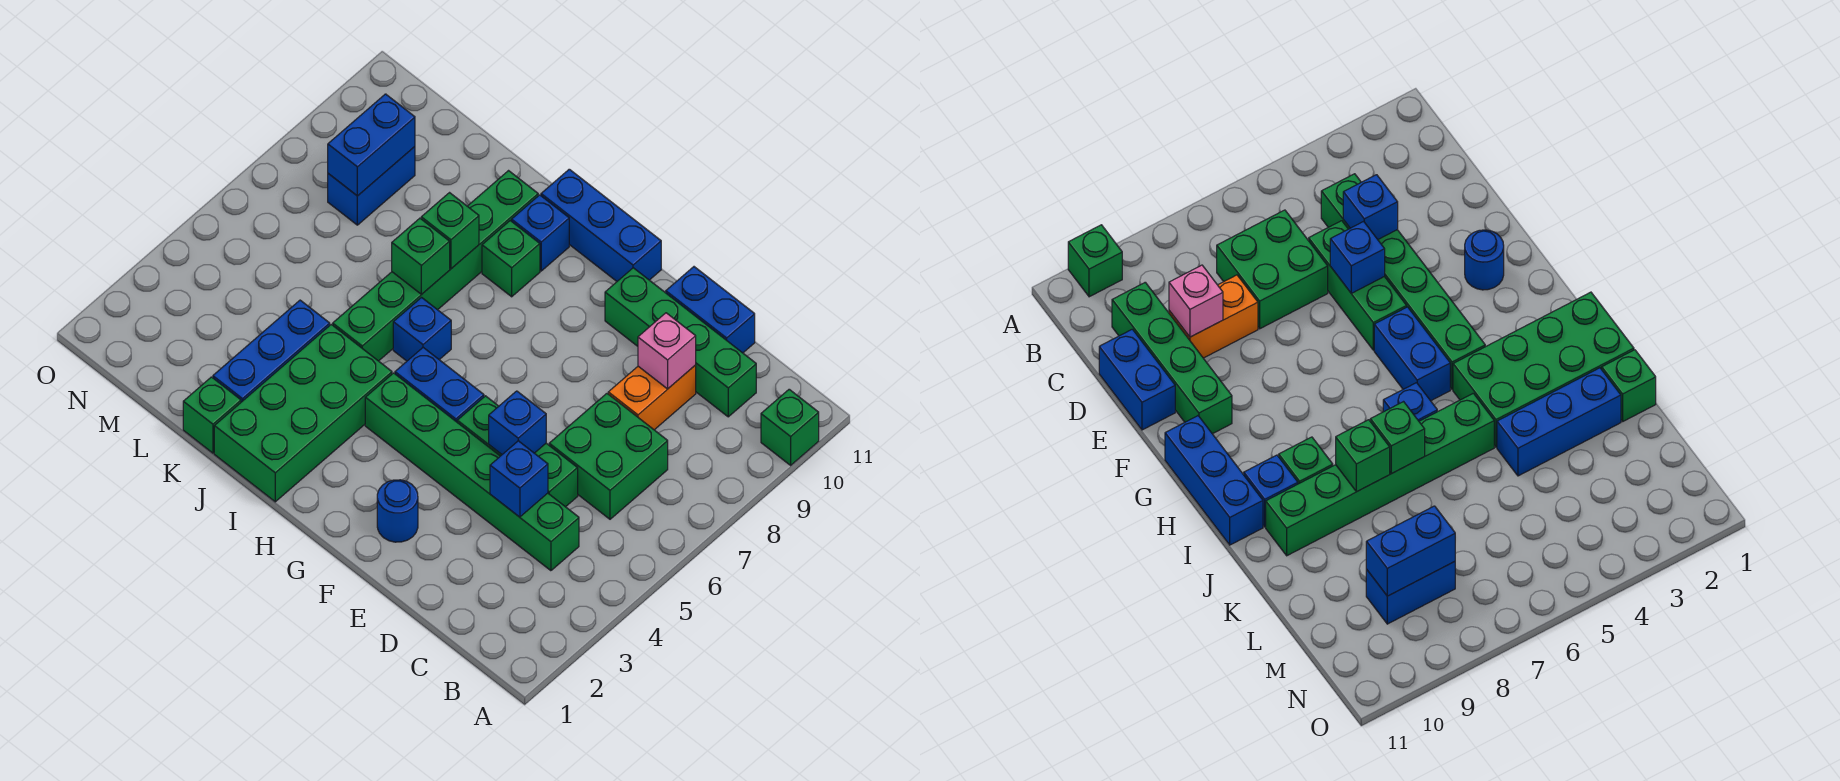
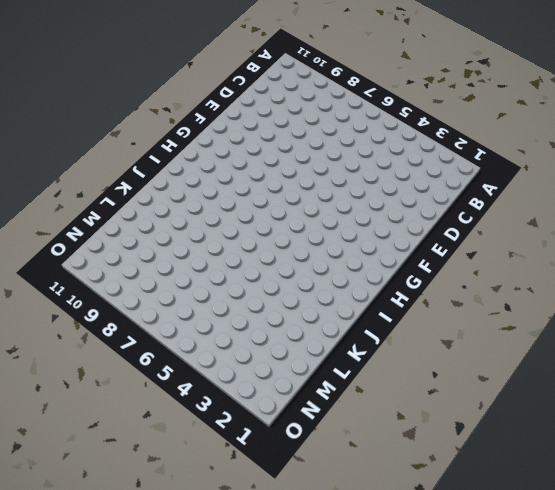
none -> green brick A10 level 1
none -> green brick C4:H4 level 1
none -> green brick C6:D7 level 1

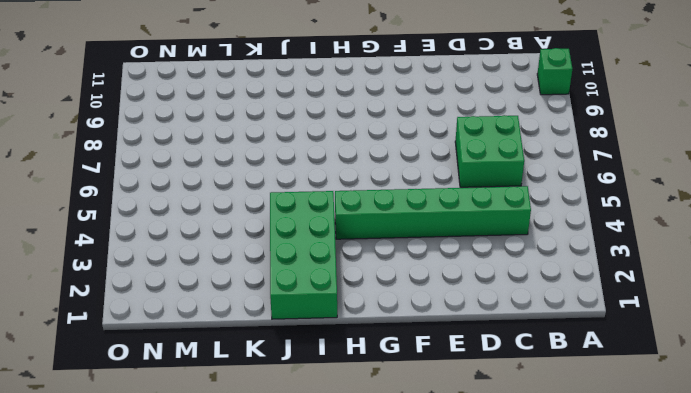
none -> green brick C10:F10 level 1
none -> green brick D5:F5 level 1
none -> orange brick D8:D9 level 1

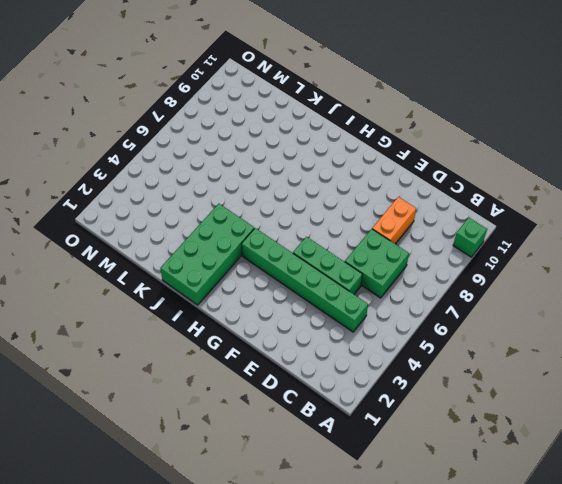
none -> green brick C10:F10 level 1
none -> blue brick D11:E11 level 1
none -> blue round brick F2 level 1

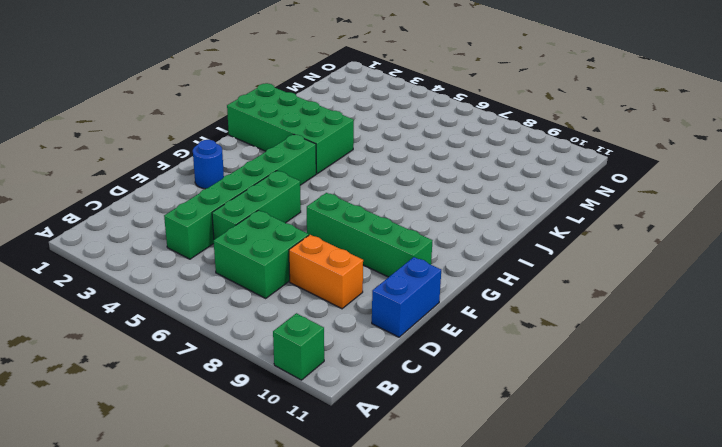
green brick F7:F10 level 1 -> green brick C10:F10 level 1
none -> blue brick G5:H5 level 1
none -> blue brick G11:I11 level 1
none -> blue brick I6 level 1

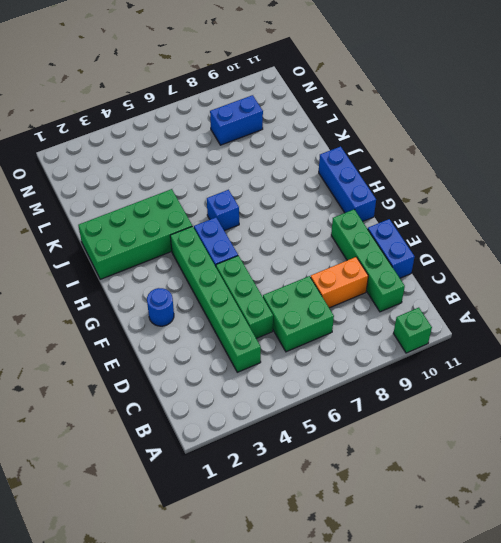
none -> green brick I9 level 1
none -> blue brick I10 level 1
none -> green brick J5:J10 level 1

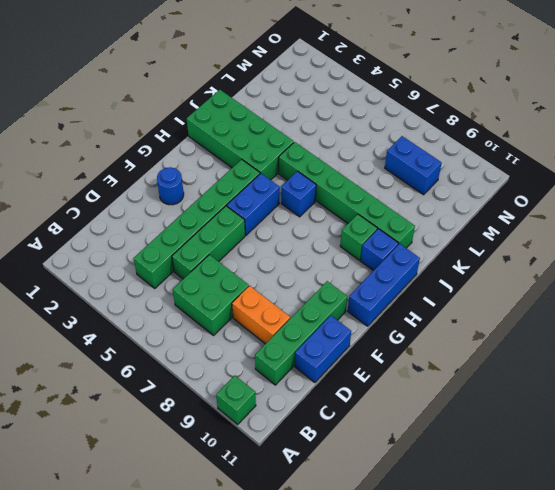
none -> green brick K1 level 1
none -> blue brick K2:K4 level 1
none -> blue brick D4 level 2

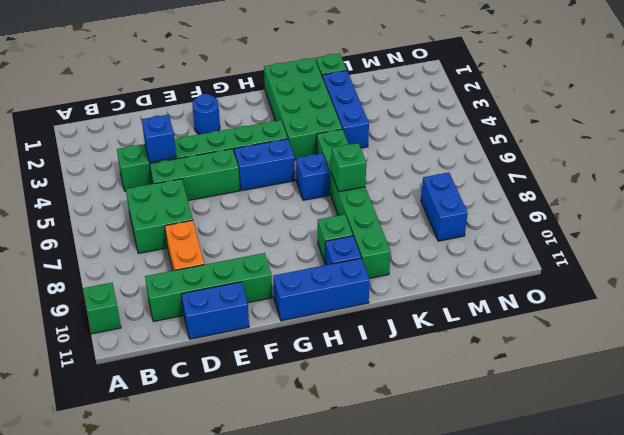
none -> pink brick D9 level 2
none -> blue brick E5 level 2
none -> green brick J8 level 2

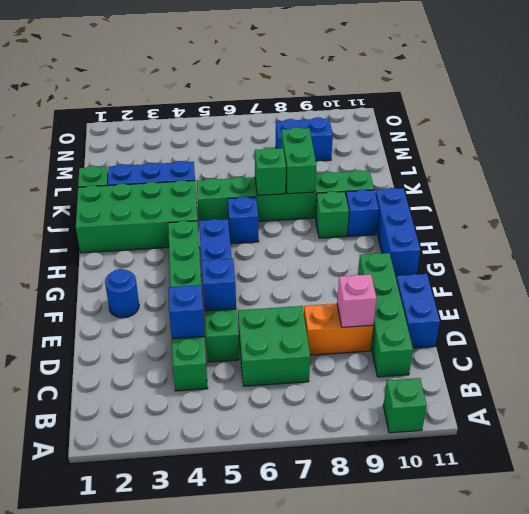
green brick J8:K8 level 2 -> green brick J8 level 2
none -> blue brick M8:M9 level 2

